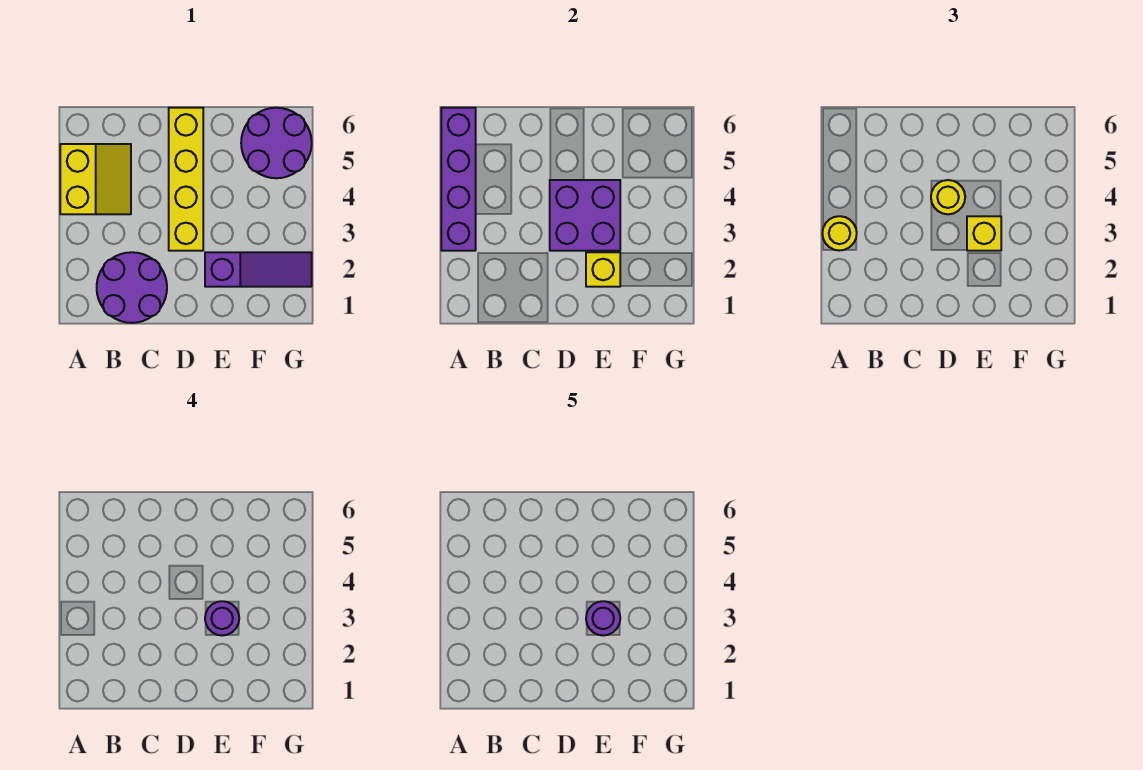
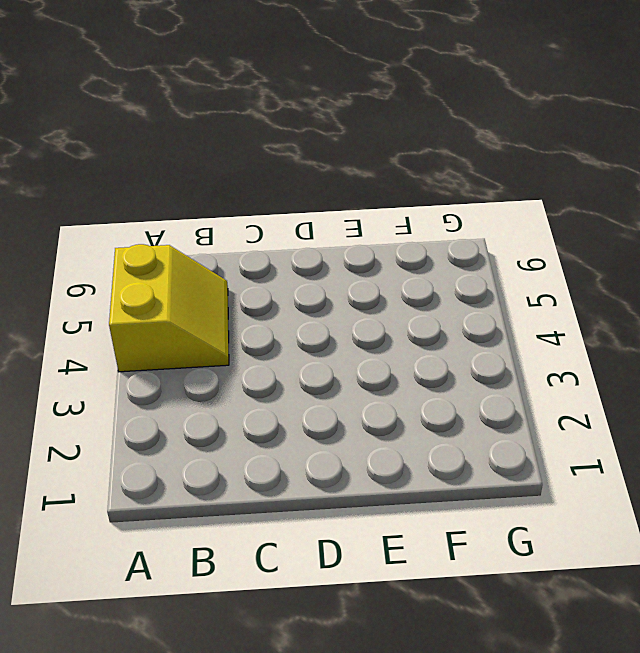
none -> purple round brick B1:C2 level 1
none -> yellow brick D3:D6 level 1
none -> purple slope E2:G2 level 1 top E

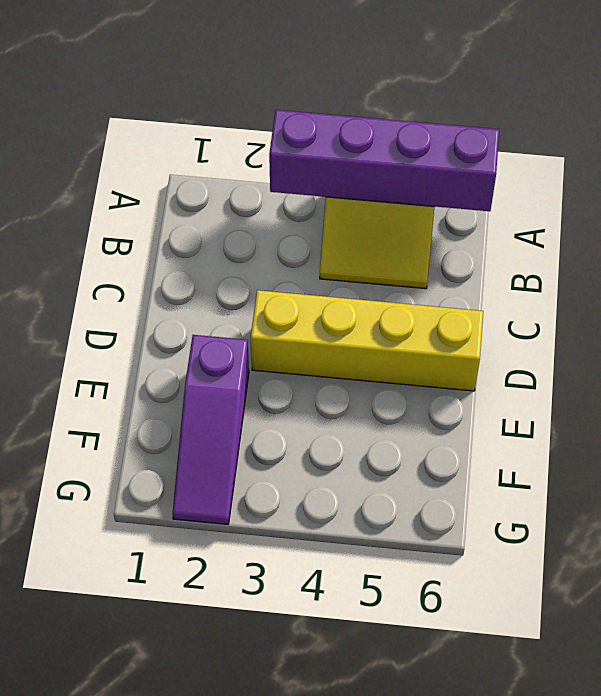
none -> purple round brick B1:C2 level 1
none -> purple round brick F5:G6 level 1
none -> purple brick D3:E4 level 2

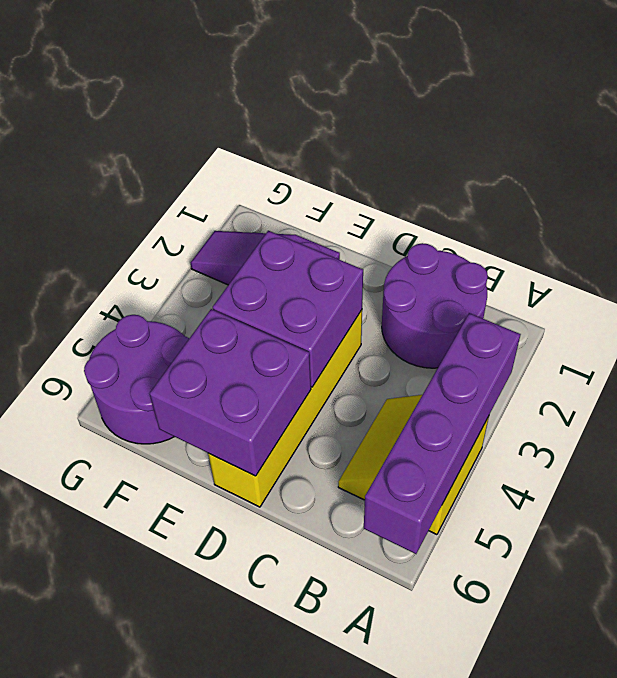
purple brick D5:E6 level 2 -> none
none -> yellow brick E2 level 2
none -> yellow round brick A3 level 3
none -> yellow round brick D4 level 3

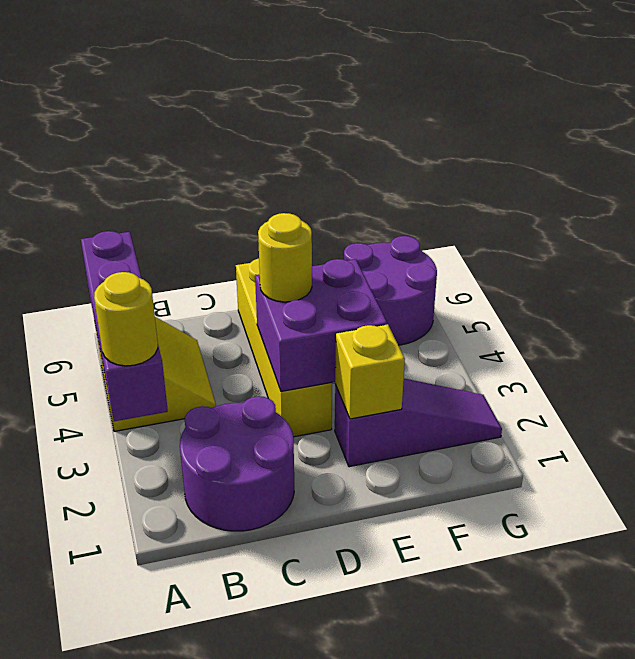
none -> yellow brick E3 level 3
none -> purple round brick E3 level 4
none -> purple round brick E3 level 5

